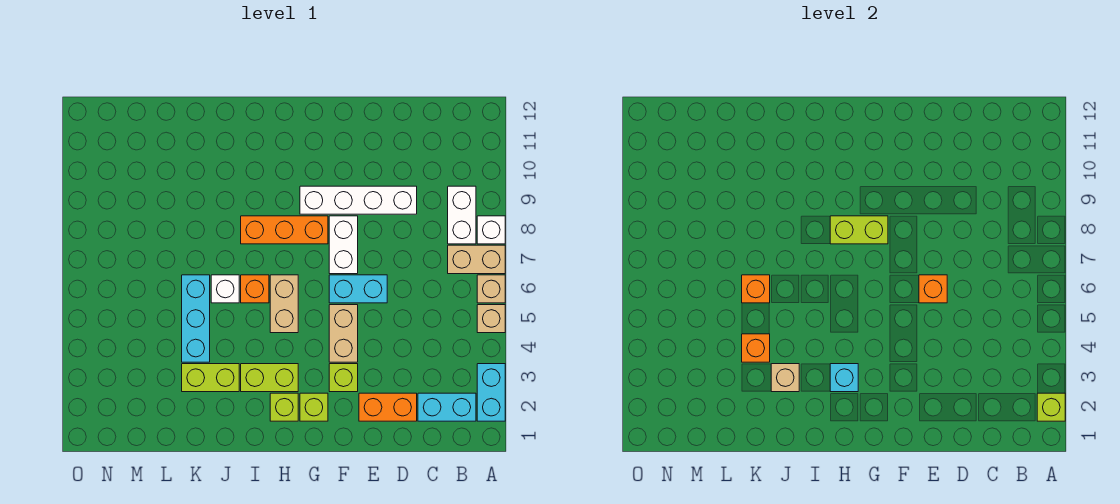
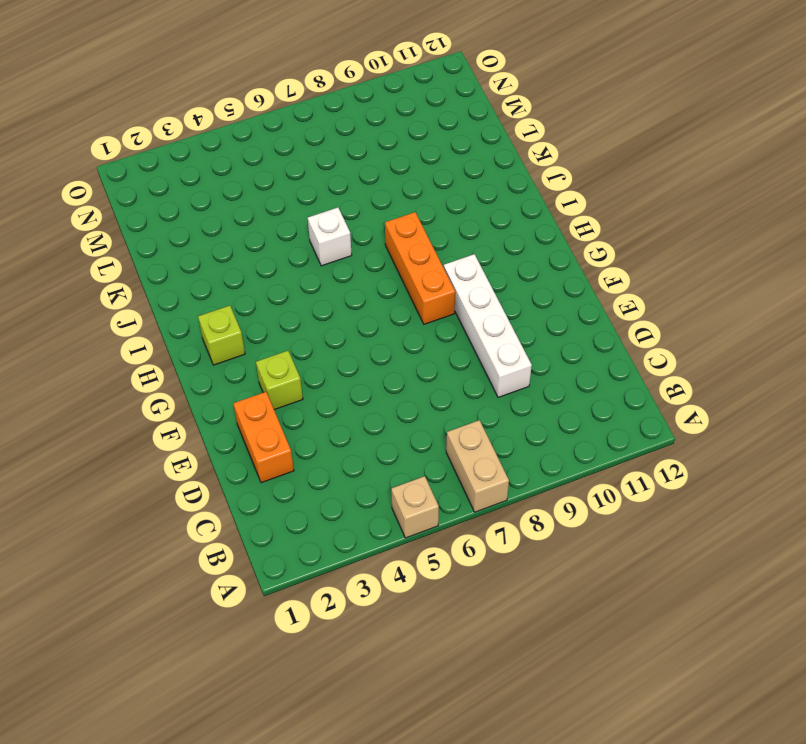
none -> cyan brick A2:A3 level 1
none -> tan brick A6 level 1
none -> white brick A8 level 1

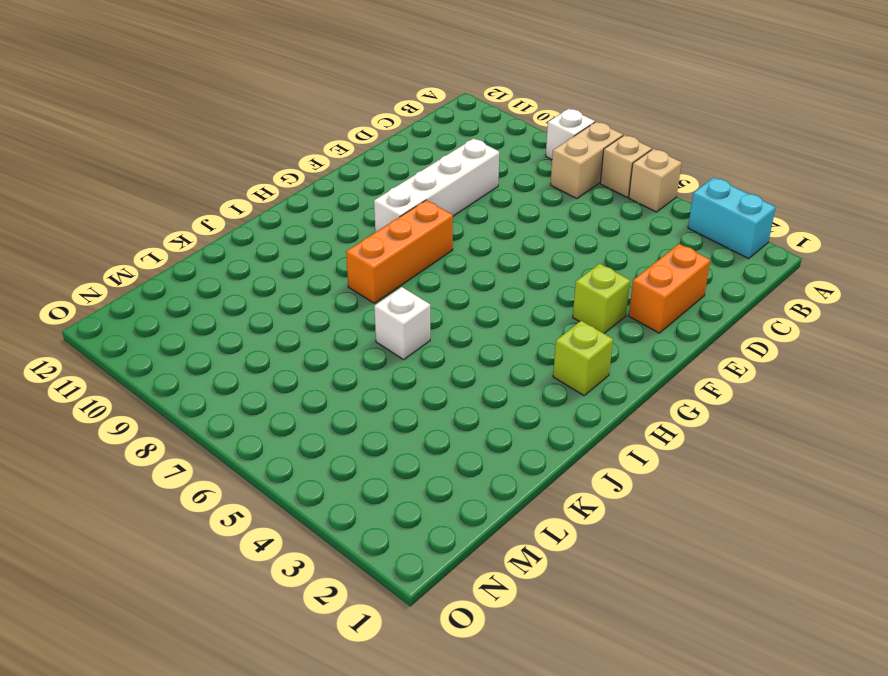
none -> cyan brick B2:C2 level 1
none -> white brick B8:B9 level 1
none -> cyan brick E6:F6 level 1

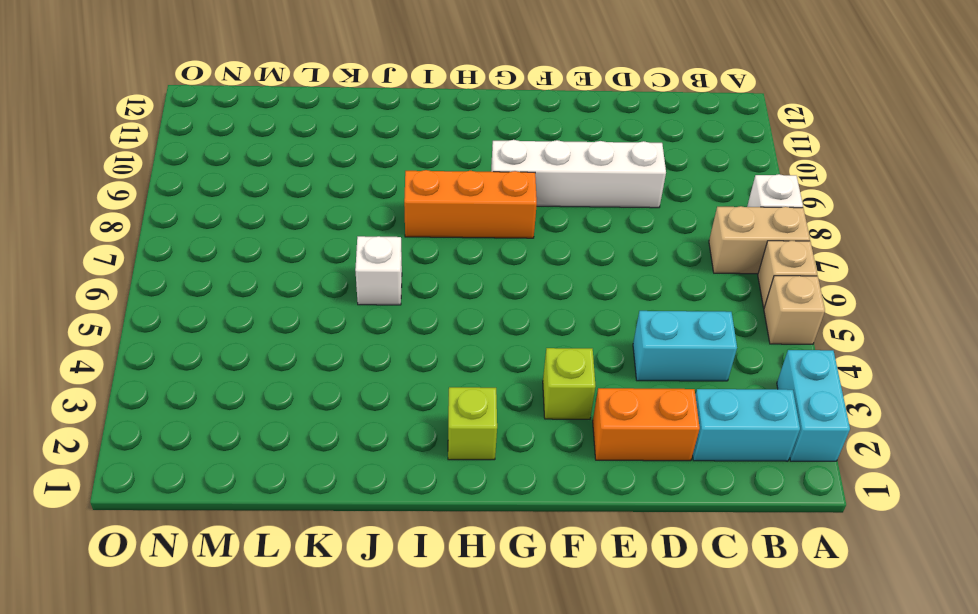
cyan brick C4:D4 level 1 -> cyan brick E6:F6 level 1
none -> white brick B8:B9 level 1
none -> tan brick F4:F5 level 1
none -> white brick F7:F8 level 1

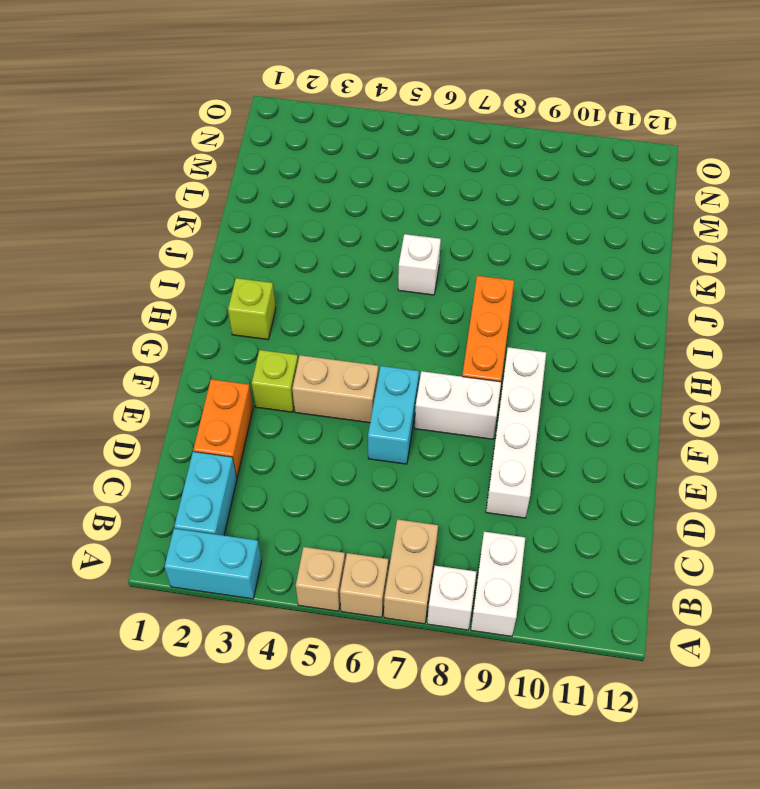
white brick A9:B9 level 1 -> white brick B8:B9 level 1
none -> lime brick G2 level 1
none -> lime brick H3:I3 level 1
none -> tan brick H5:H6 level 1

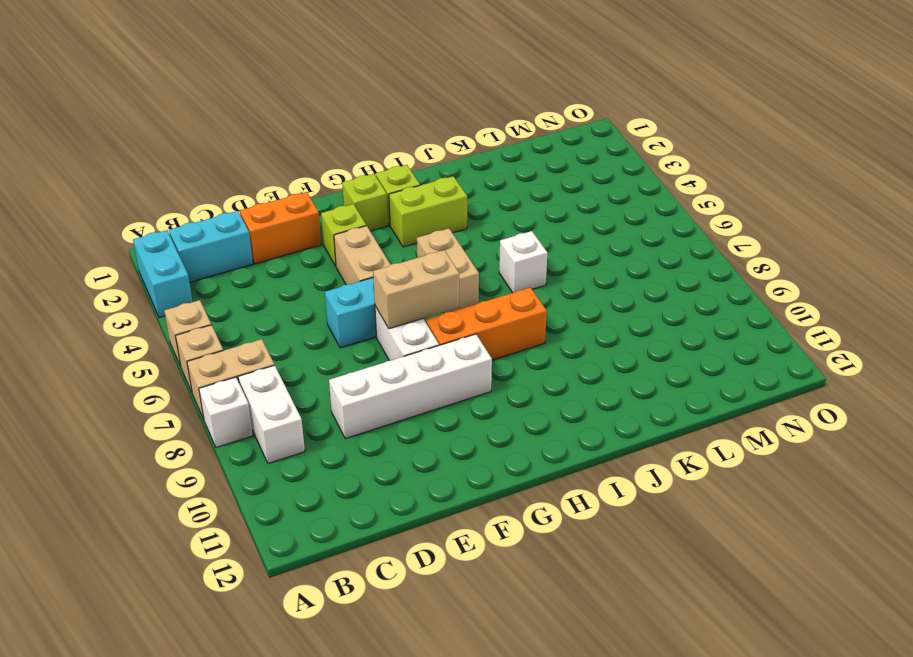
tan brick F7:G7 level 2 -> none
none -> orange brick I6 level 1
none -> lime brick J3:K3 level 1
none -> cyan brick K4:K6 level 1

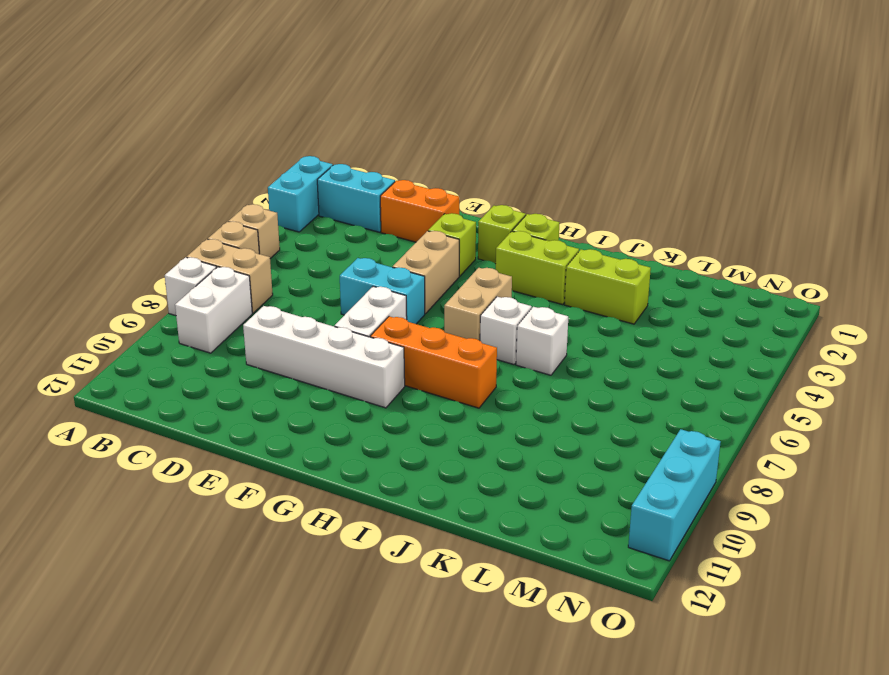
white brick I6 level 1 -> orange brick I6 level 1
cyan brick O9:O11 level 1 -> cyan brick K4:K6 level 1
none -> lime brick A2 level 2
none -> orange brick E6 level 2
none -> lime brick G8:H8 level 2

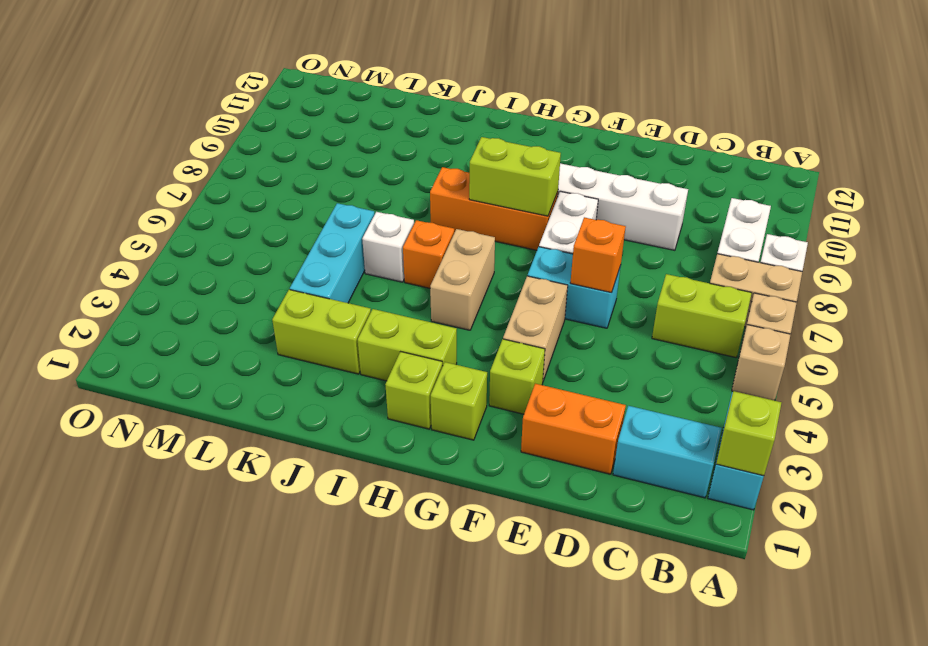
lime brick B6:C6 level 1 -> none
none -> cyan brick H3 level 2
none -> tan brick J3 level 2
none -> orange brick K4 level 2

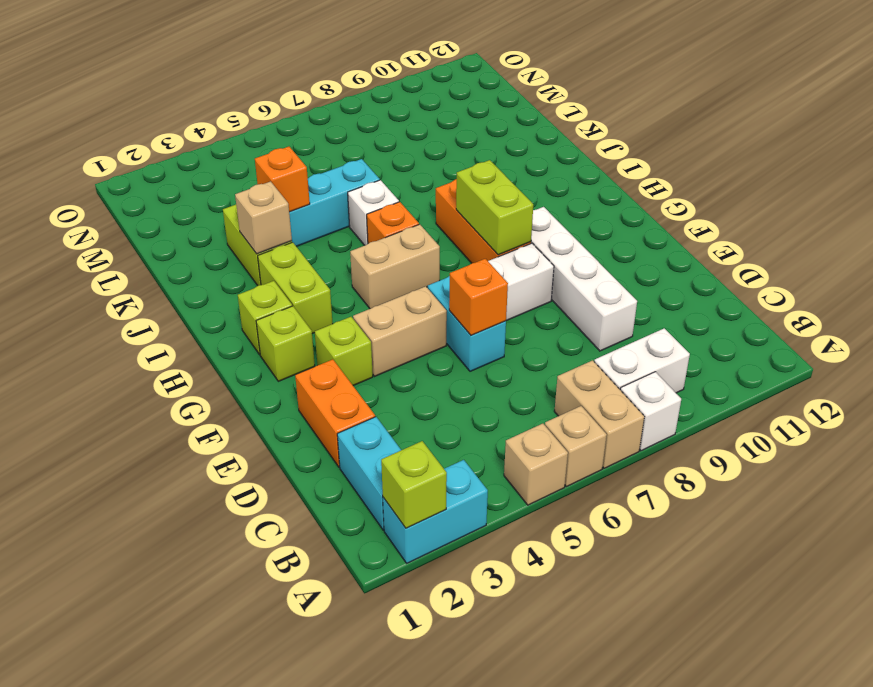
none -> cyan brick H3 level 2
none -> orange brick K6 level 2

